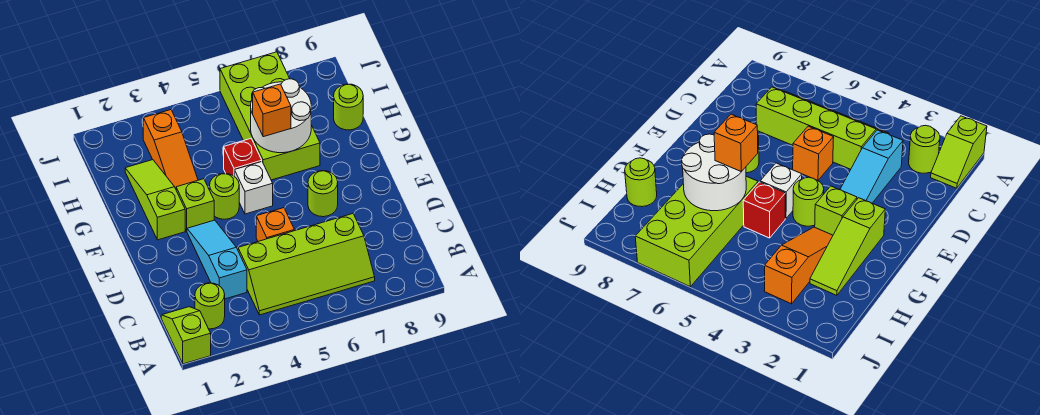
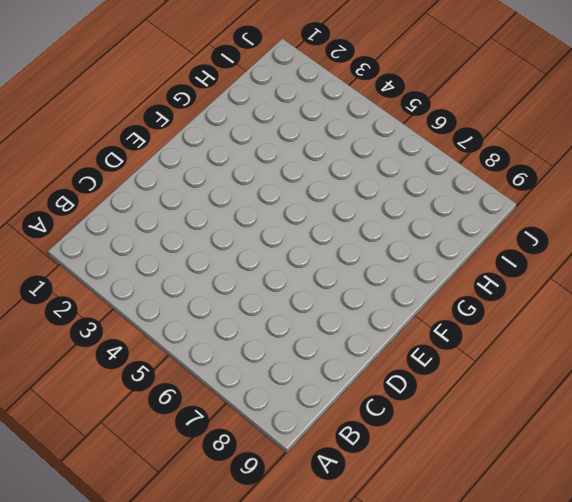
none -> lime slope A1:B1 level 1 top A
none -> lime round brick B2 level 1
none -> lime slope B4:C7 level 1 top C

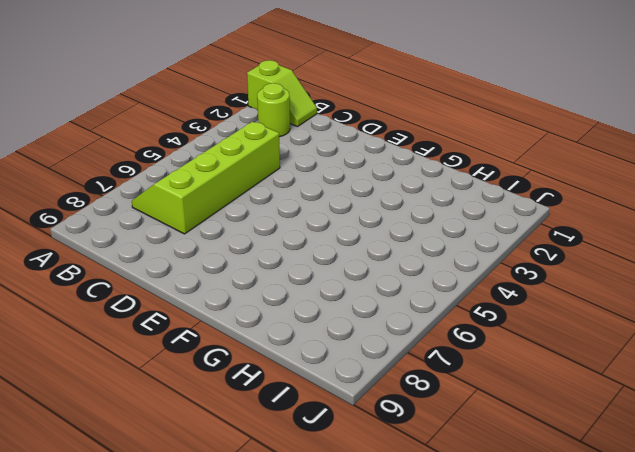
none -> cyan slope C3:E3 level 1 top C
none -> orange brick D5 level 1
none -> lime round brick E7 level 1

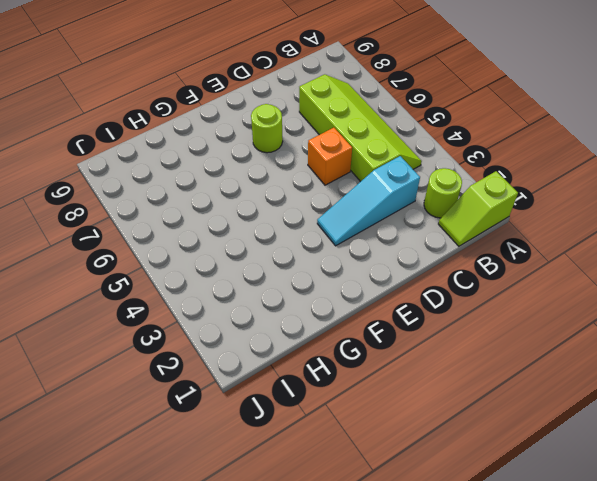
none -> lime slope F2:H2 level 1 top F
none -> lime brick F3 level 1
none -> lime round brick F4 level 1

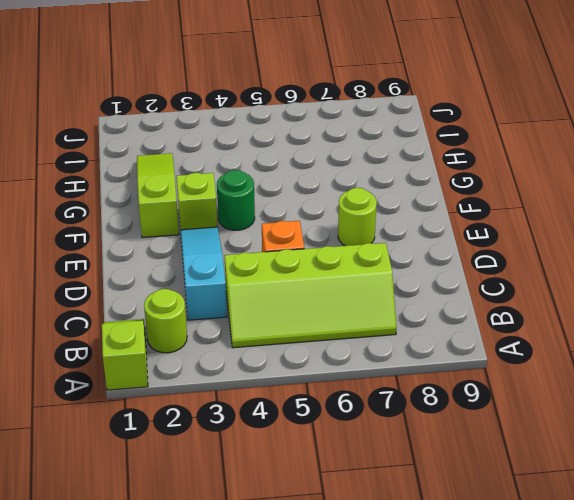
green round brick F4 level 1 -> lime round brick F4 level 1
none -> white brick F5 level 1
none -> orange slope G3:I3 level 1 top I
none -> red brick G5 level 1

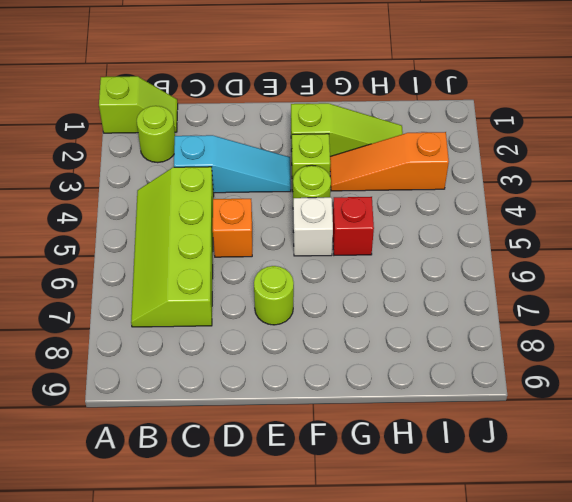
none -> lime brick G6:J7 level 1
none -> lime round brick H9 level 1
none -> white round brick G6:H7 level 2

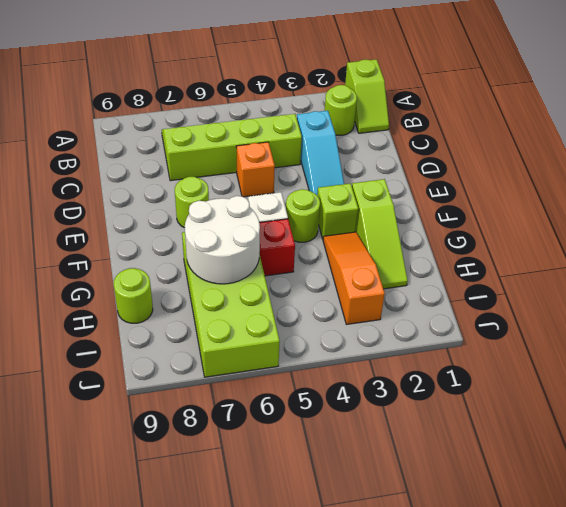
none -> orange brick G6 level 3

